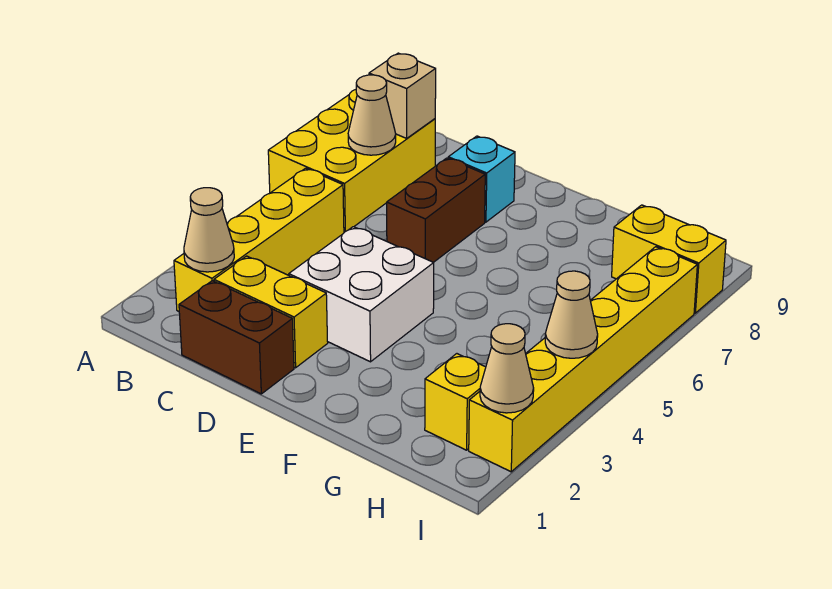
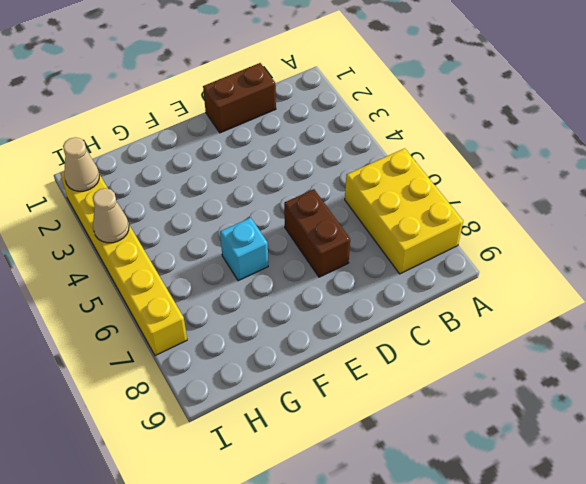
cyan brick F6 level 1 -> cyan brick D8 level 1
none -> yellow brick B2:B5 level 1
none -> yellow brick C2:D2 level 1
none -> white brick D3:E4 level 1

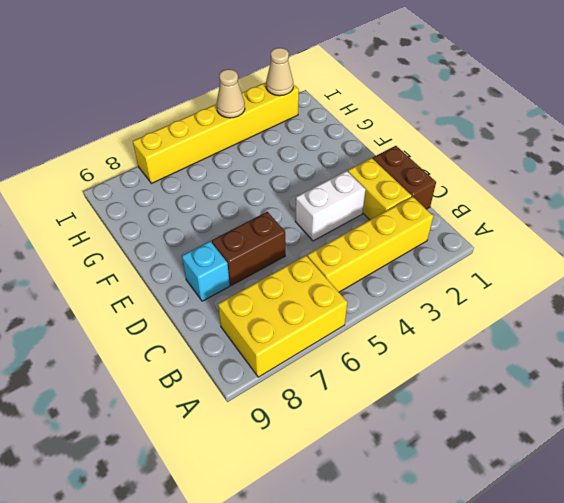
white brick D3:D4 level 1 -> white brick D3:E4 level 1
none -> yellow brick H2 level 1
none -> yellow brick H8:I8 level 1
none -> tan cone B2 level 2

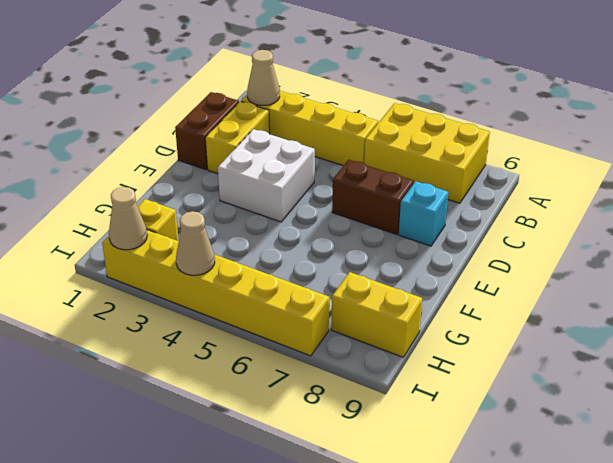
yellow brick H8:H9 level 1 -> yellow brick H8:I8 level 1
none -> tan cone B7 level 2
none -> tan brick B8 level 2

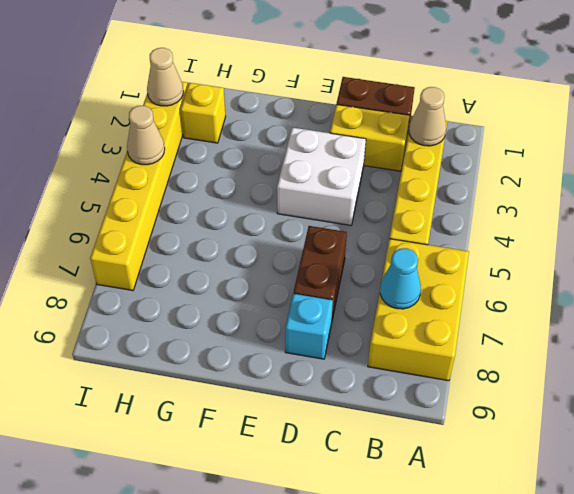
cyan cone B7 level 2 -> tan cone B7 level 2
none -> yellow brick H8:I8 level 1
none -> tan brick B8 level 2

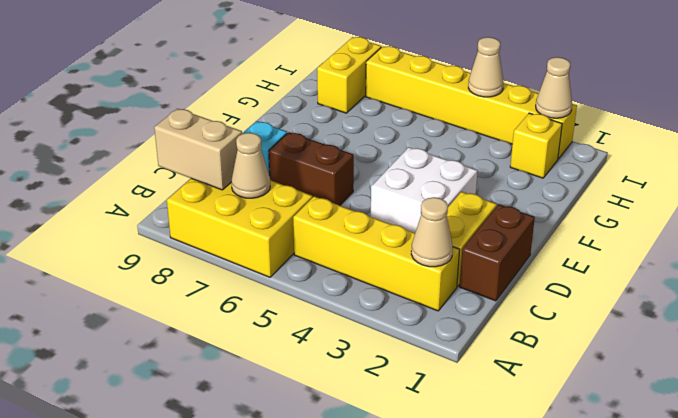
tan brick B8:B9 level 2 -> tan brick B8 level 2

